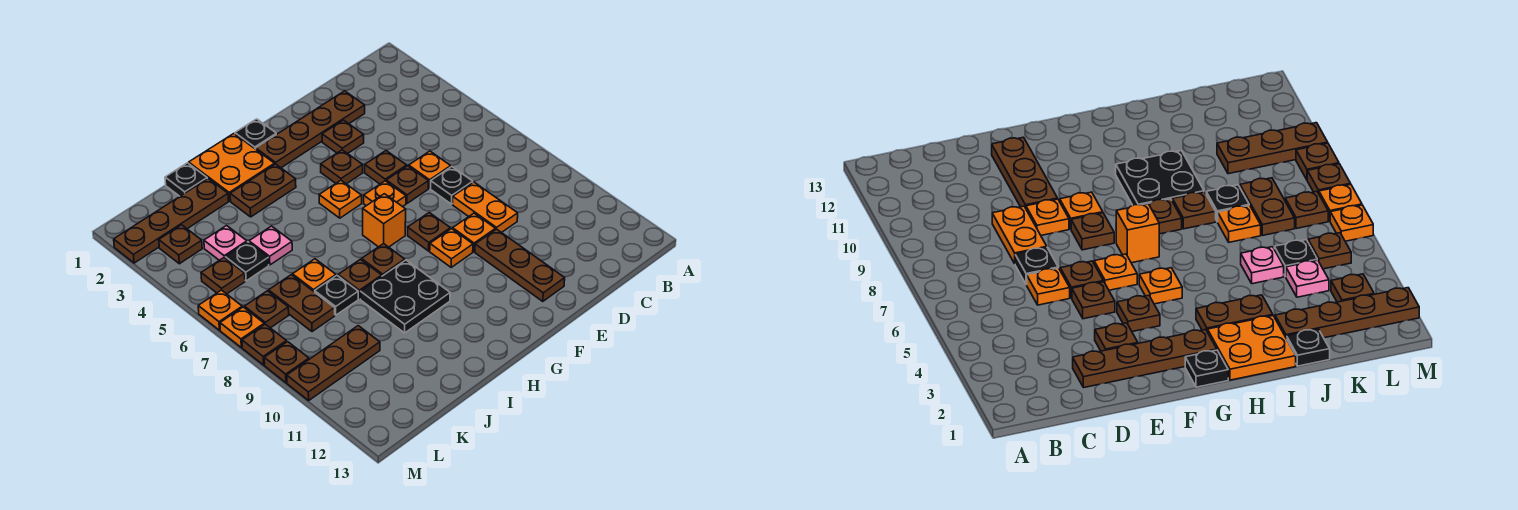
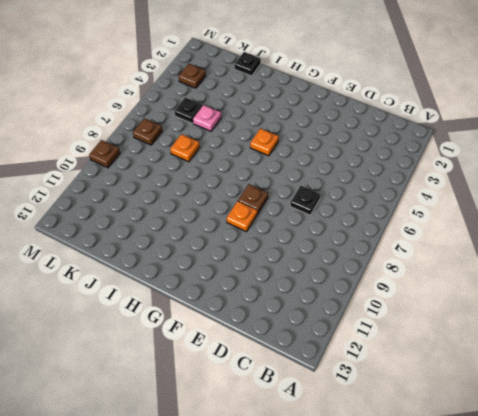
none -> brown plate D2:G2 level 1
none -> orange plate D6 level 1
none -> orange plate D8:D9 level 1
none -> brown plate E3 level 1

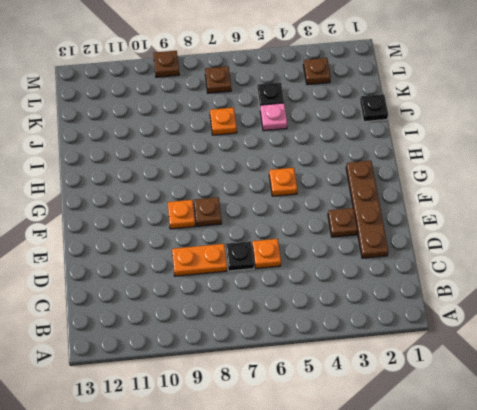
none -> brown plate E5 level 1
none -> brown plate E6 level 1
none -> orange plate E9 level 1
none -> brown plate E10:E12 level 1

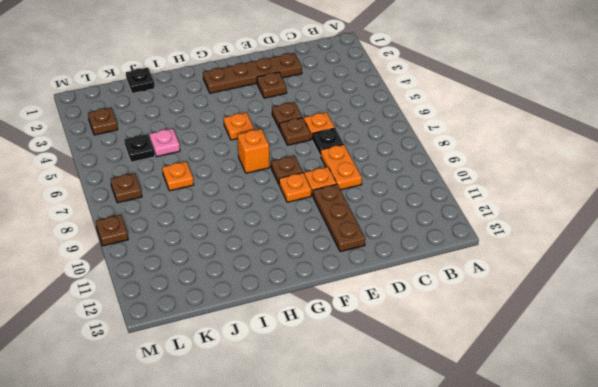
none -> brown plate F4 level 1
none -> orange plate F6 level 1
none -> black plate G1 level 1
none -> orange plate H1:I2 level 1

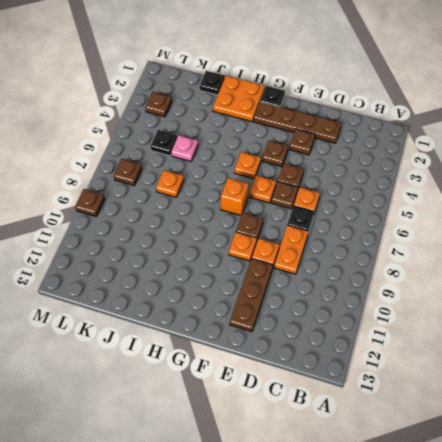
none -> brown plate H3:I3 level 1
none -> brown plate H8 level 1
none -> black plate H9:I10 level 1
none -> brown plate I8 level 1

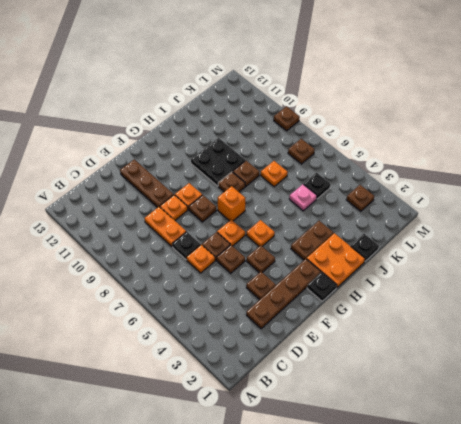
none -> brown plate J2:M2 level 1
none -> black plate J8 level 1
none -> pink plate K4 level 1
none -> brown plate K7:K8 level 1

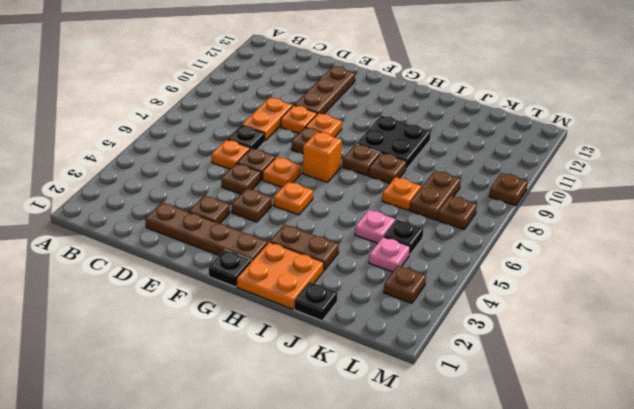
none -> brown plate J2:M2 level 1
none -> black plate J8 level 1
none -> brown plate K10:M10 level 1
none -> brown plate L5 level 1

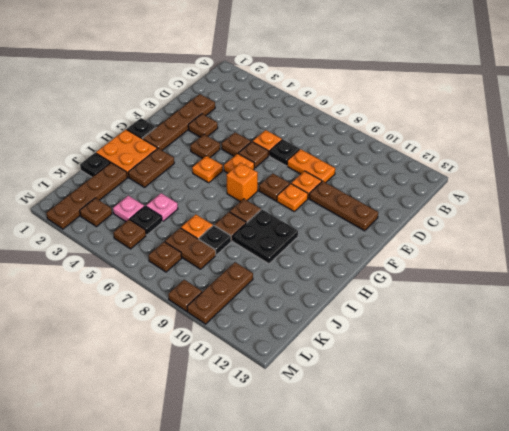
none -> orange plate M6 level 1
none -> orange plate M7 level 1
none -> brown plate M8 level 1

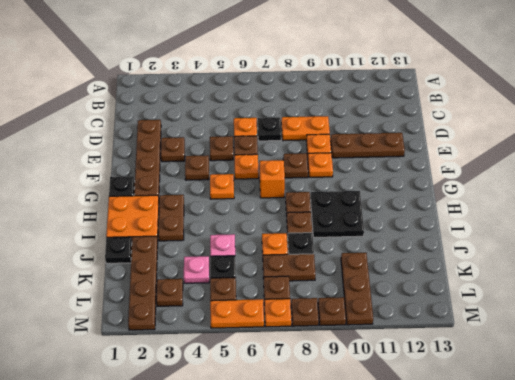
orange plate M5:M6 level 1 -> orange plate M6 level 1

